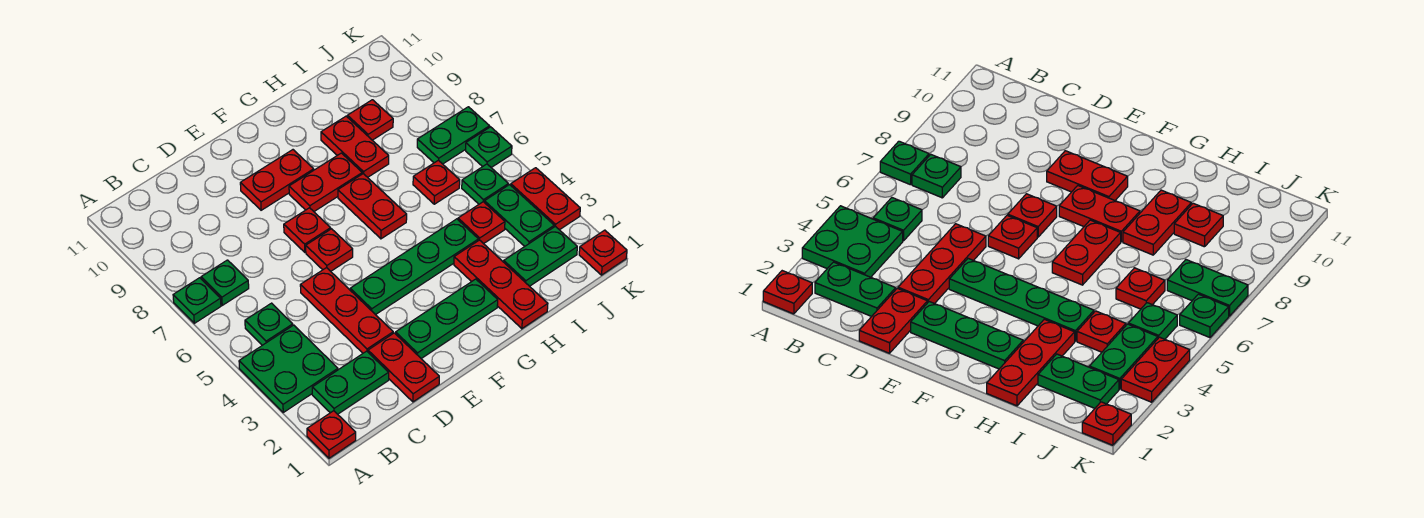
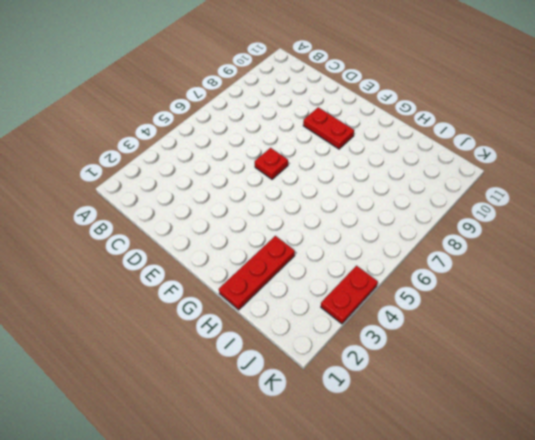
none -> red plate A1 level 1
none -> green plate A3:B4 level 1
none -> green plate A7 level 1

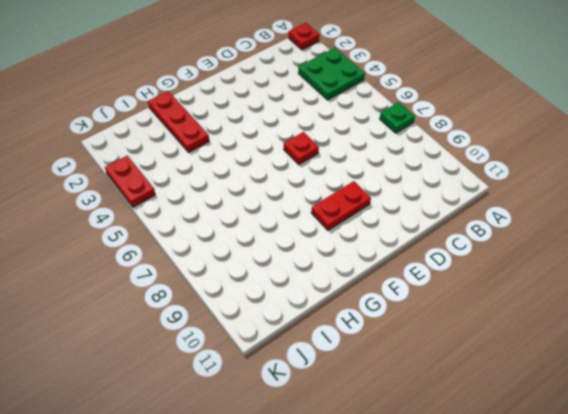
none -> green plate B2:C2 level 1
none -> green plate B5 level 1
none -> green plate B7 level 1

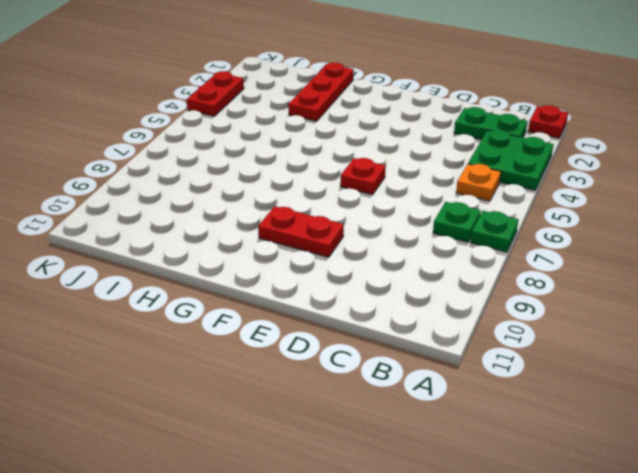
orange plate B5 level 1 -> green plate B5 level 1
none -> red plate D1:D2 level 1
none -> red plate D3:D5 level 1
none -> green plate E2:G2 level 1

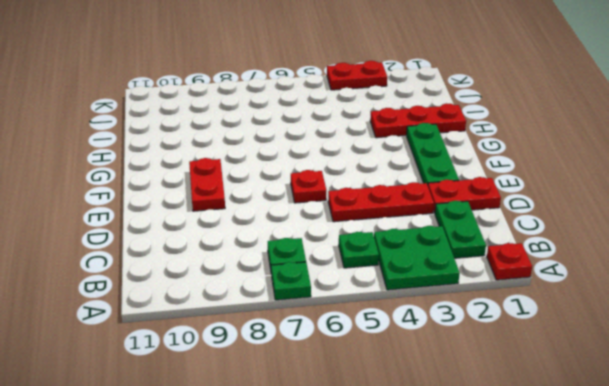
none -> green plate E4:H4 level 1
none -> red plate E7 level 1
none -> red plate F8:G8 level 1

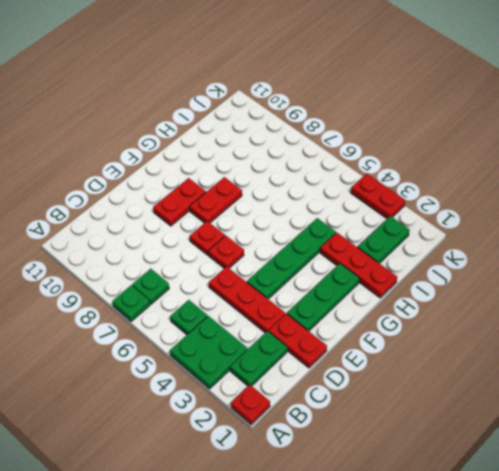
none -> red plate G6:G7 level 1
none -> red plate H8:H9 level 1
none -> red plate I4 level 1

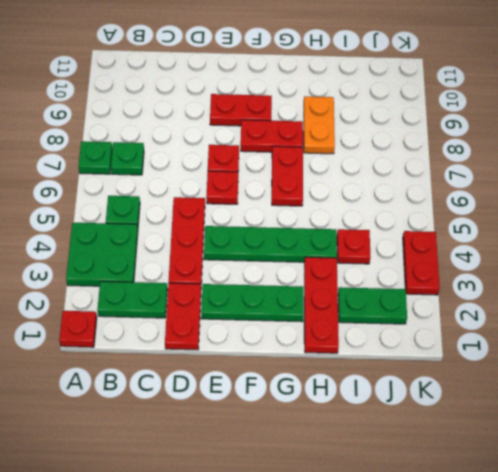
orange plate H8:H9 level 1 -> red plate H8:H9 level 1
none -> red plate I6 level 1
none -> red plate I9 level 1
none -> green plate J3:J4 level 1

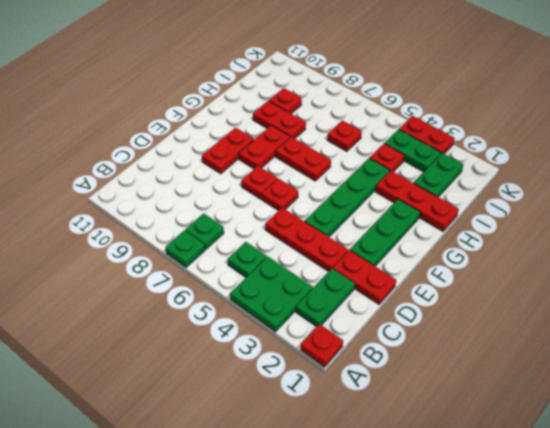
none -> green plate J5 level 1
none -> green plate J7:K7 level 1
none -> red plate K1 level 1

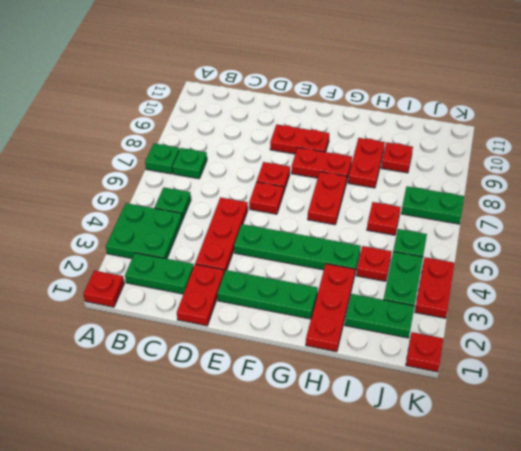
none -> green plate K6 level 1

